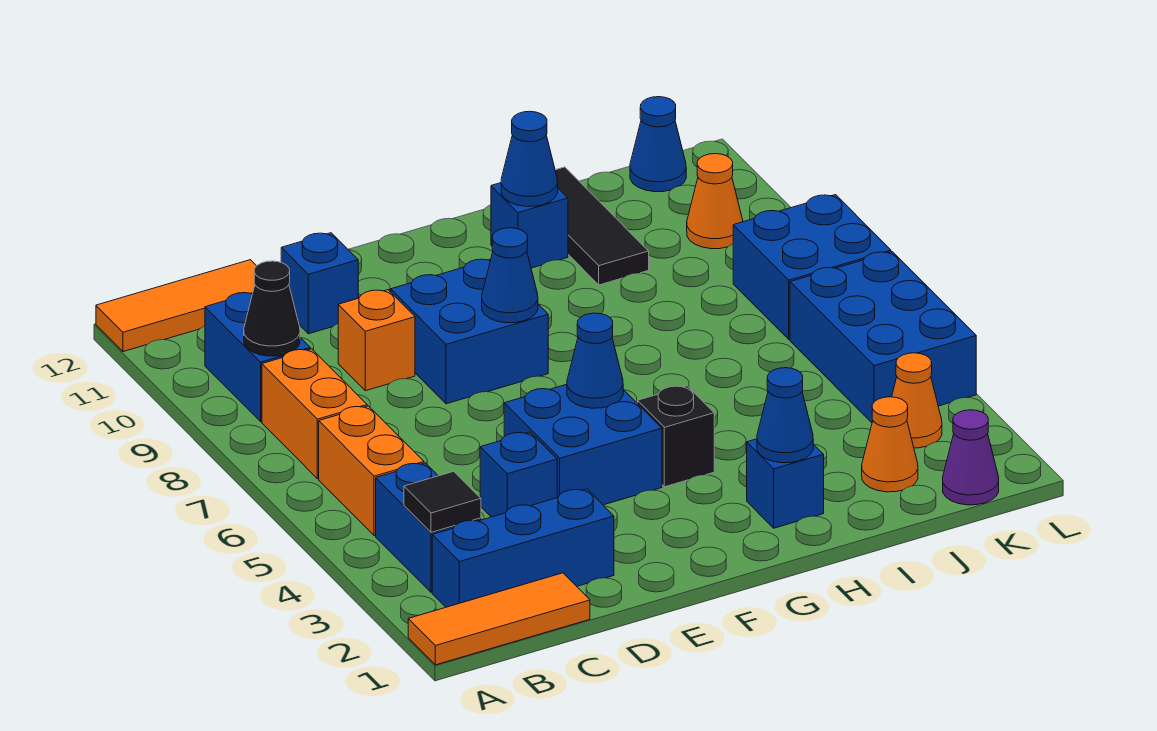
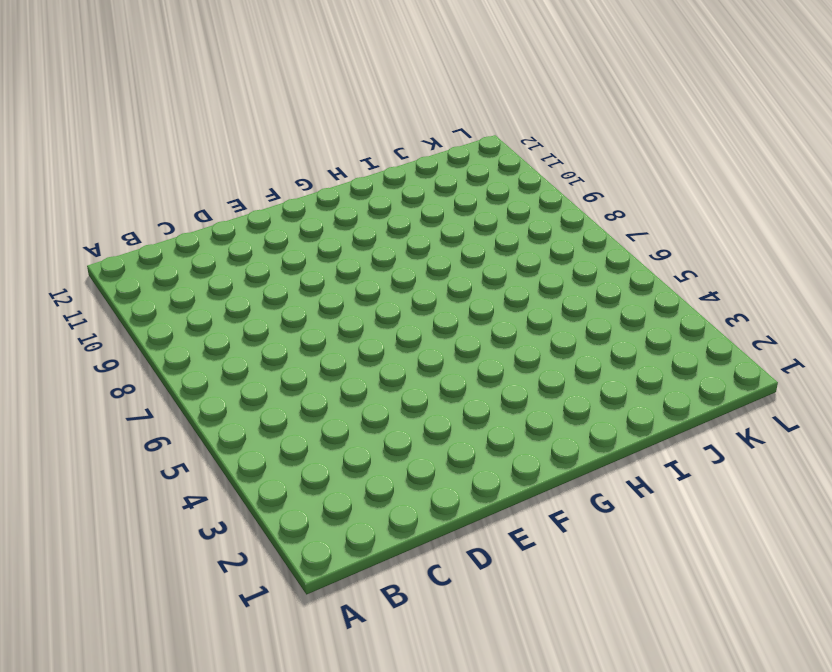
none -> orange tile A1:C1 level 1
none -> orange tile A12:C12 level 1
none -> blue brick B2:D2 level 1

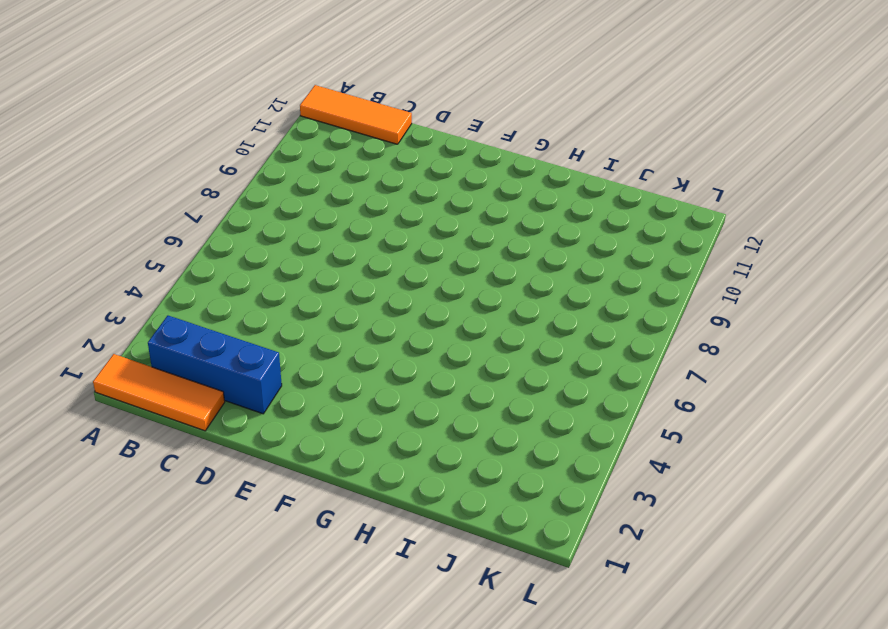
none -> blue brick B3:B4 level 1
none -> orange brick B5:B6 level 1
none -> orange brick B7:B8 level 1

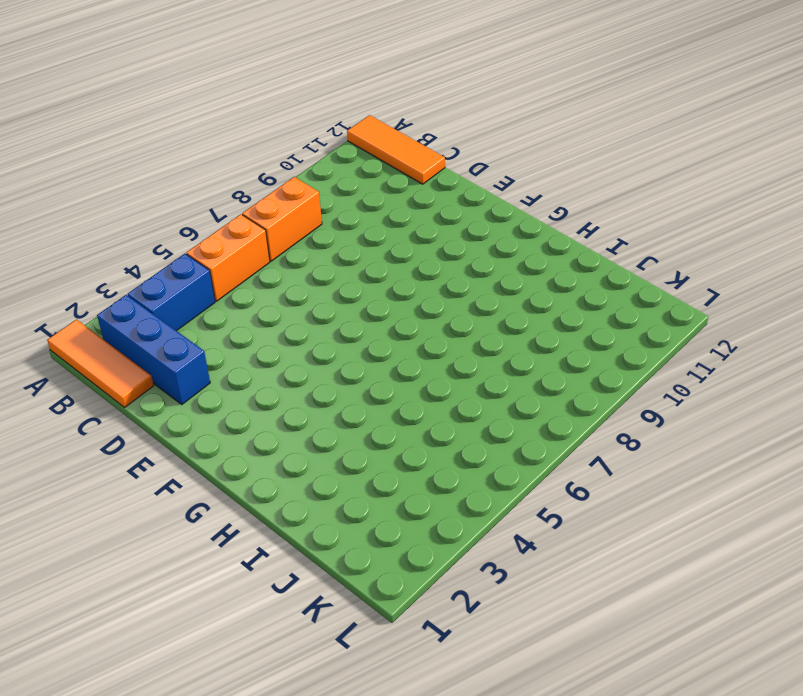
none -> blue brick B9:B10 level 1
none -> blue brick D4 level 1
none -> orange brick D9 level 1

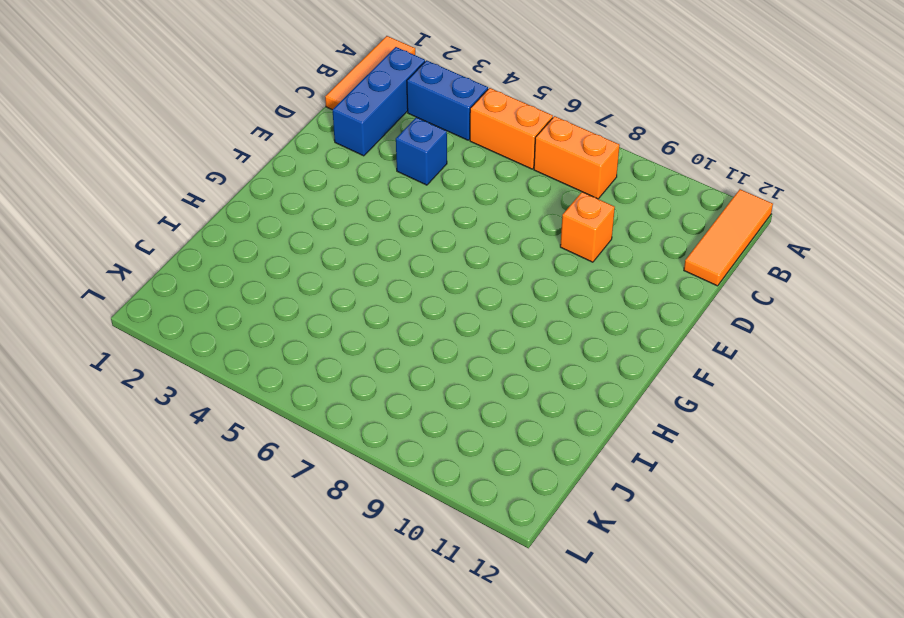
none -> blue brick B9:B10 level 1
none -> blue brick D11 level 1
none -> blue brick E4:F5 level 1

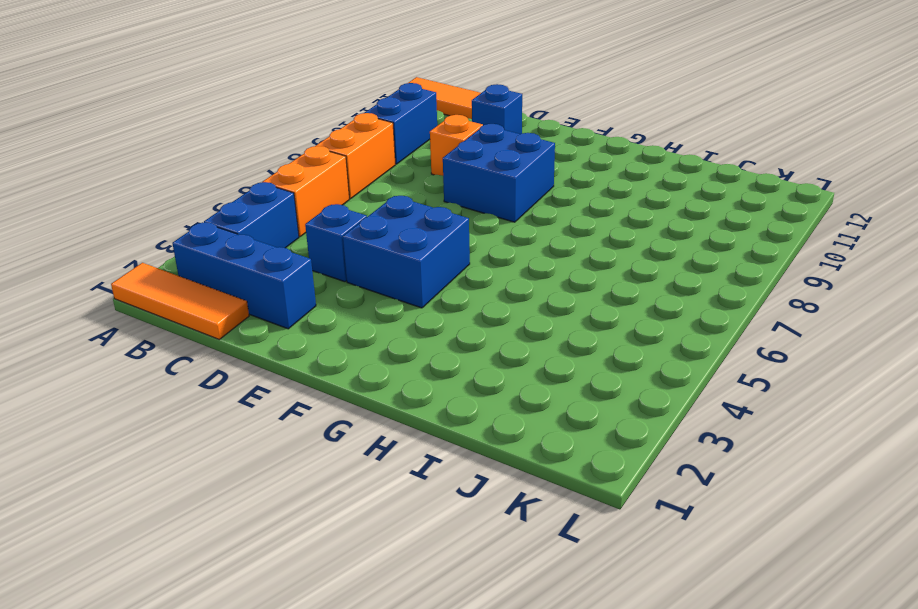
none -> black brick G4 level 1
none -> blue brick H2 level 1
none -> blue brick H11 level 1

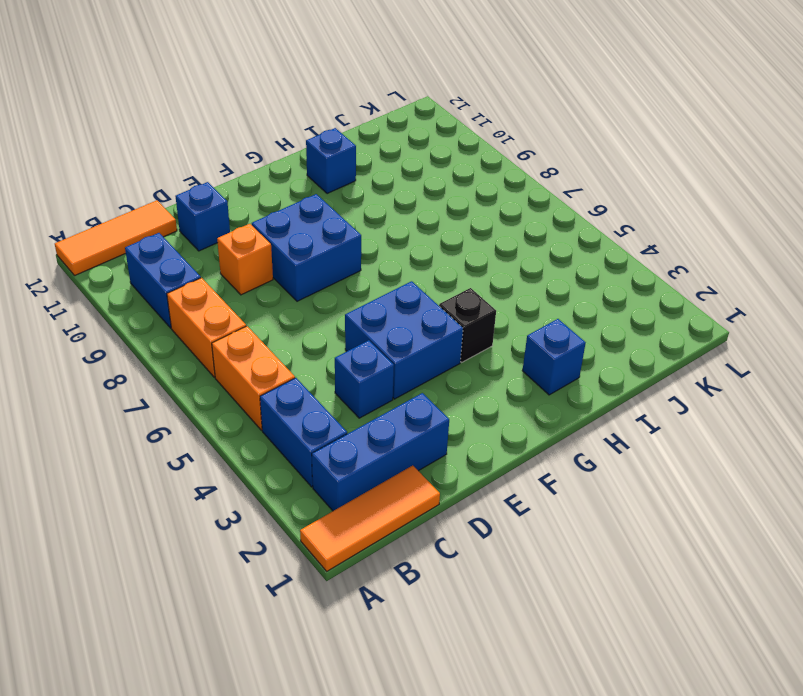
none -> black tile I10:I12 level 1
none -> orange cone J2 level 1
none -> purple cone K1 level 1

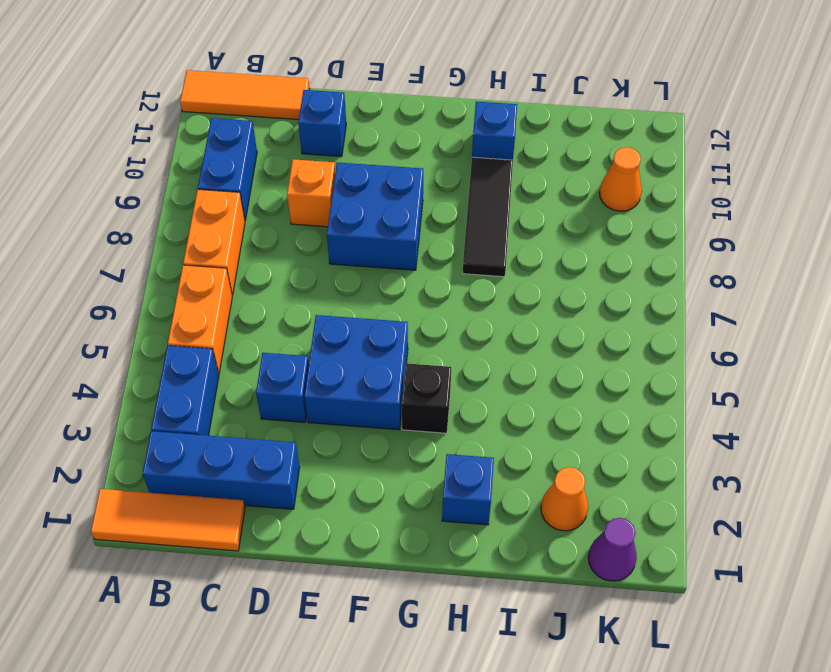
black tile H8:H10 level 1 -> black tile I10:I12 level 1
none -> orange cone K3 level 1
none -> blue brick K4:L6 level 1
none -> blue brick K7:L8 level 1

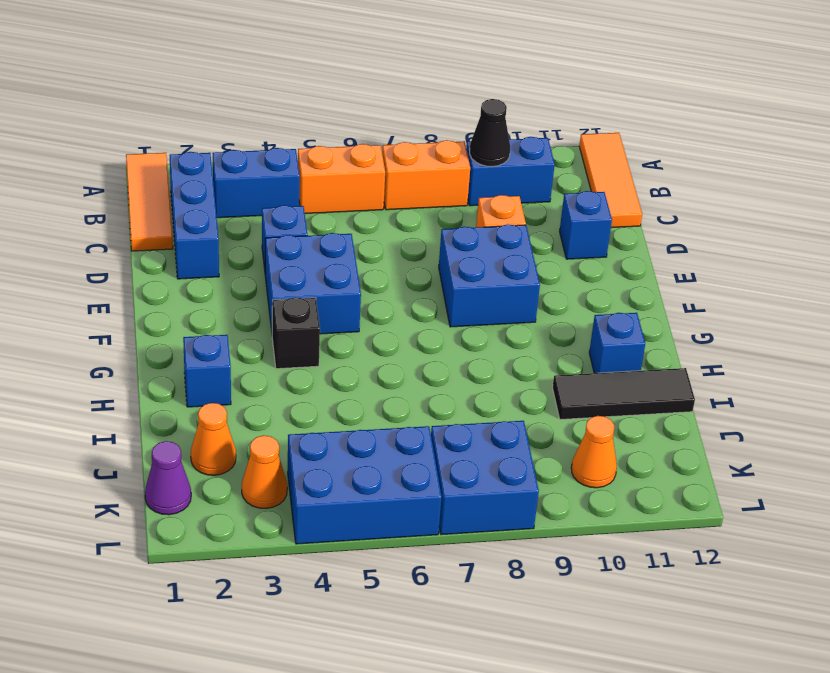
none -> blue cone K12 level 1
none -> black tile B3 level 2
none -> blue cone F5 level 2

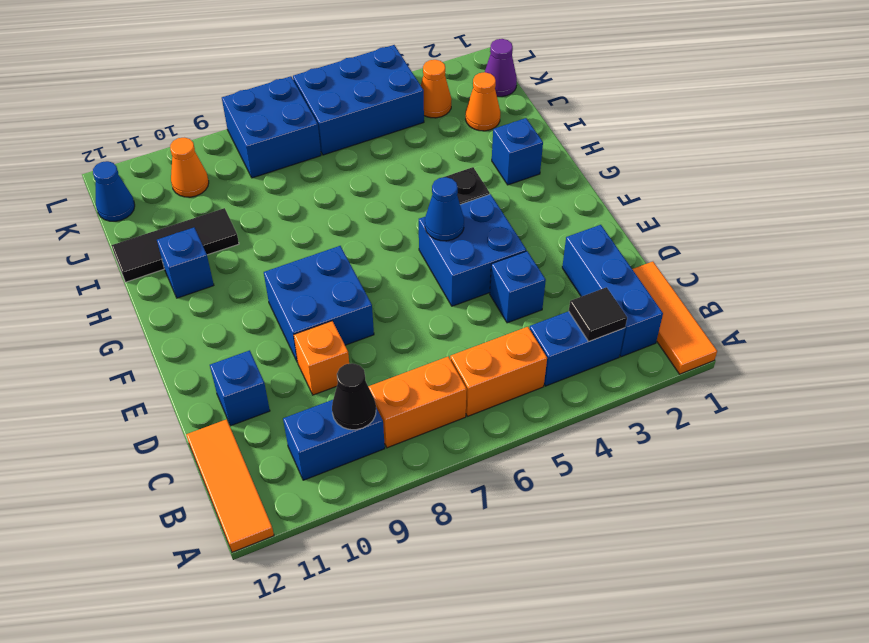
none -> blue cone F8 level 2
none -> blue cone H2 level 2
none -> blue cone H11 level 2

